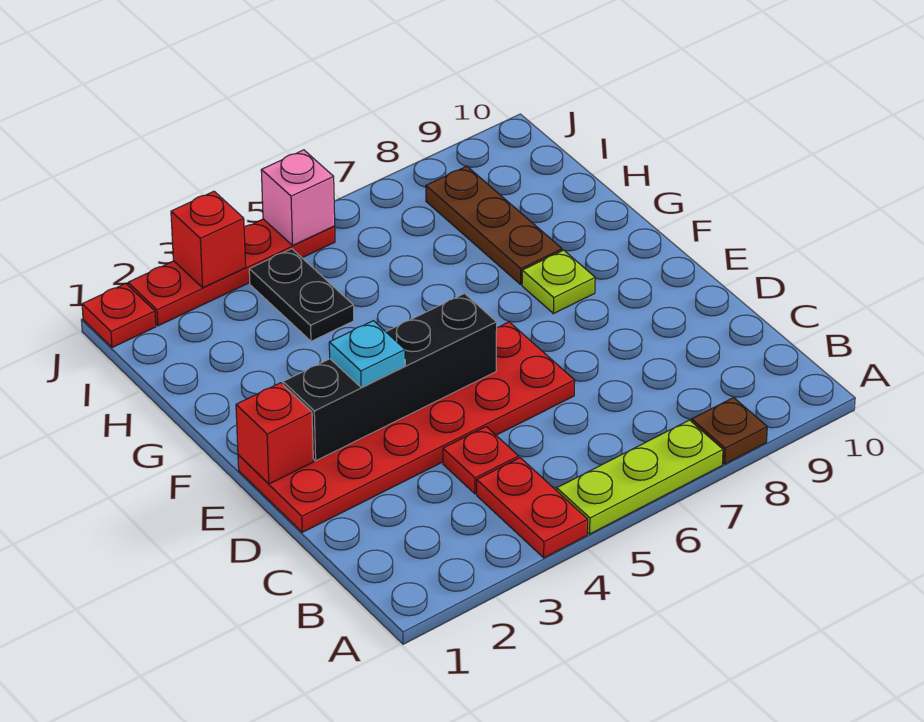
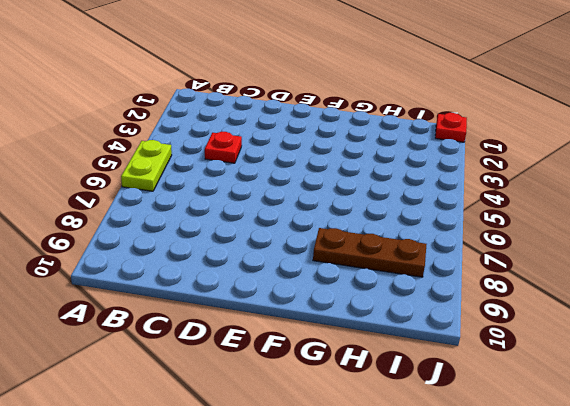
lime plate A5:A6 level 1 -> lime plate A5:A7 level 1
none -> red plate A4:B4 level 1
none -> brown plate A8 level 1
none -> red plate D1:E6 level 1

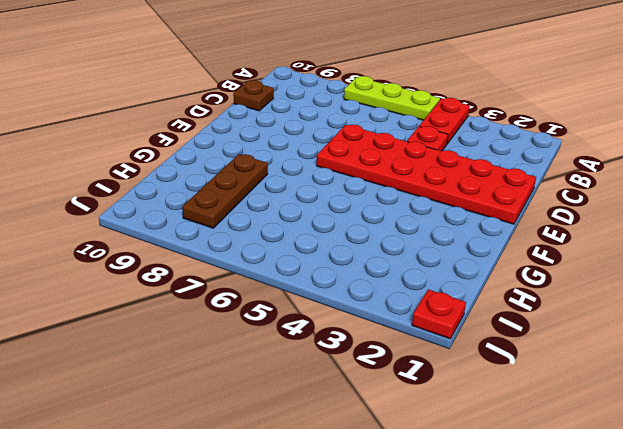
brown plate C10 level 1 -> brown plate A8 level 1
none -> lime plate F8 level 1
none -> black plate H4:I4 level 1
none -> red plate J2:J5 level 1

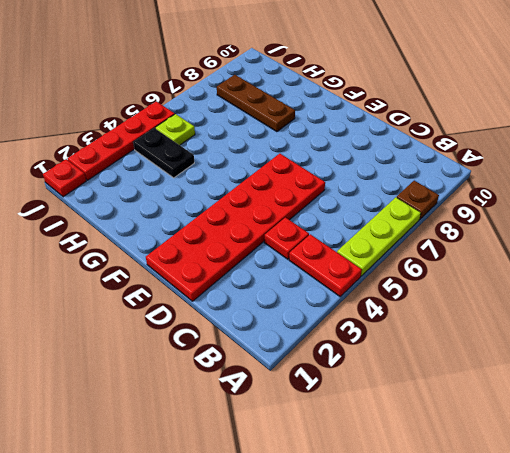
lime plate I5 level 1 -> lime plate F8 level 1
none -> red brick E1 level 2
none -> black brick E2:E5 level 2
none -> red brick J3 level 2

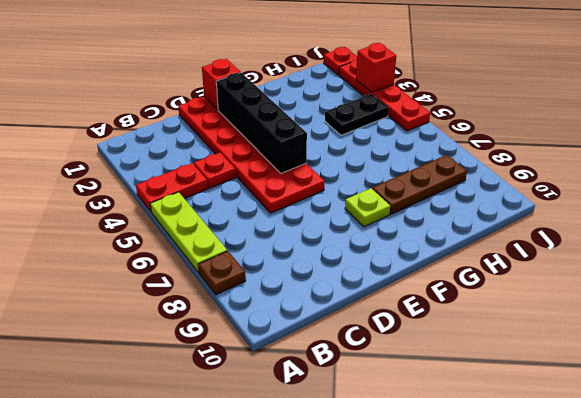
none -> pink brick J5 level 2
none -> cyan plate E3 level 3

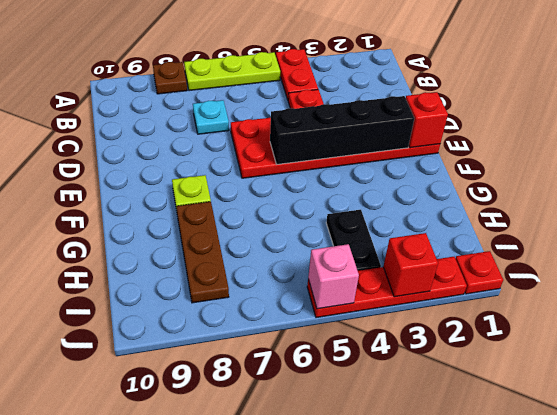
cyan plate C7 level 1 -> cyan plate E3 level 3

